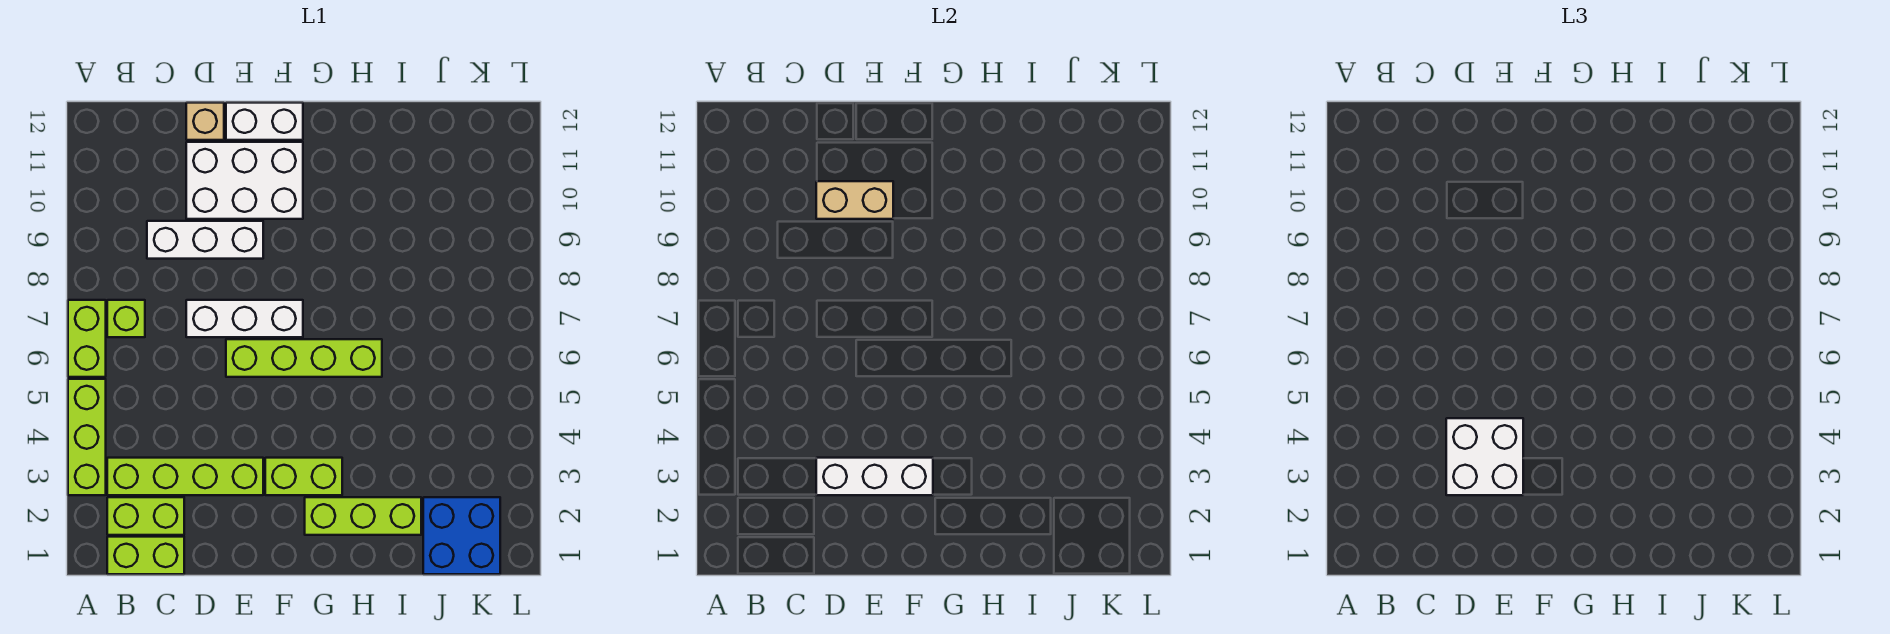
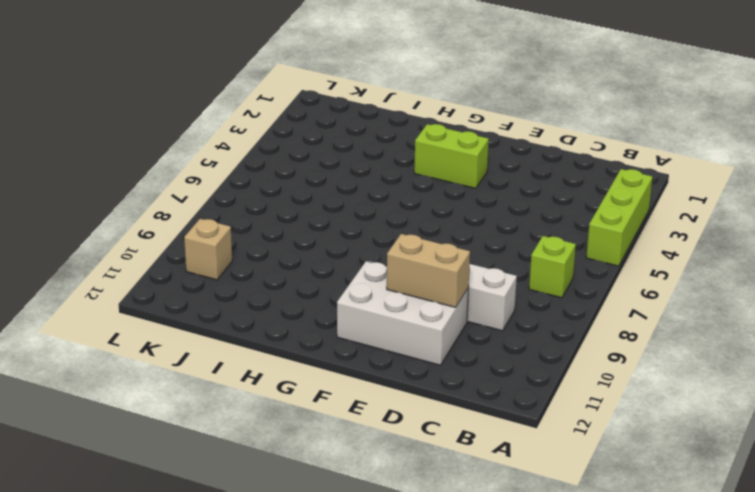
tan brick K10 level 1 -> tan brick D12 level 1
none -> lime brick A6:A7 level 1
none -> lime brick B1:C1 level 1
none -> lime brick B2:C2 level 1

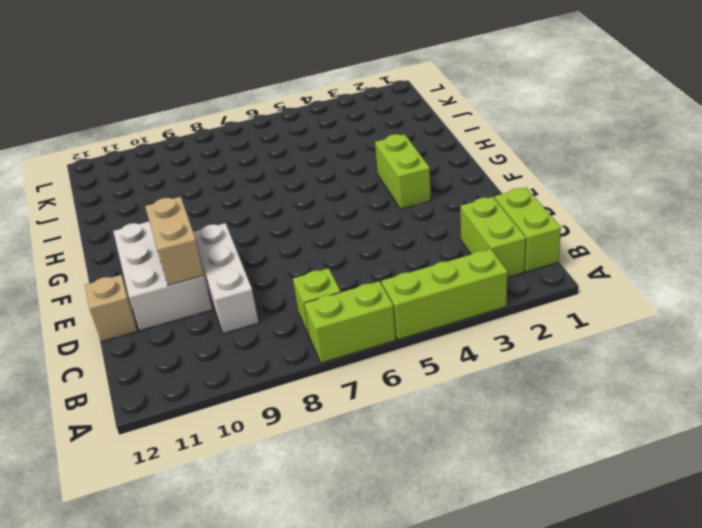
none -> lime brick B3:E3 level 1
none -> white brick D7:F7 level 1
none -> lime brick E6:H6 level 1

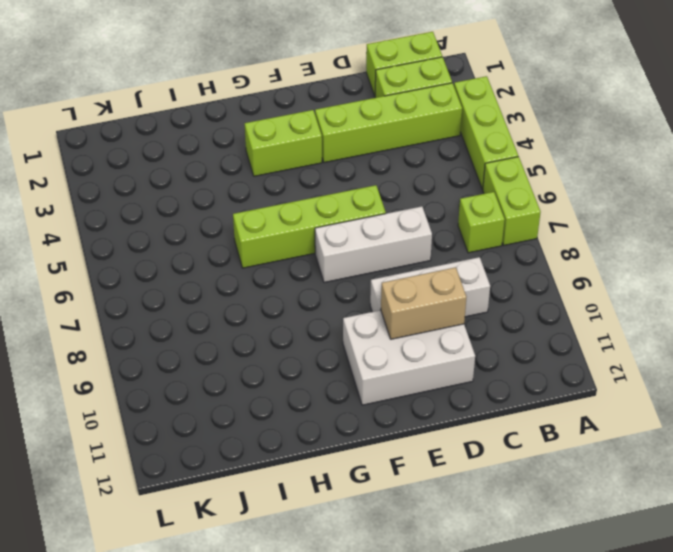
none -> tan brick D12 level 1
none -> white brick E12:F12 level 1
none -> lime brick G2:I2 level 1

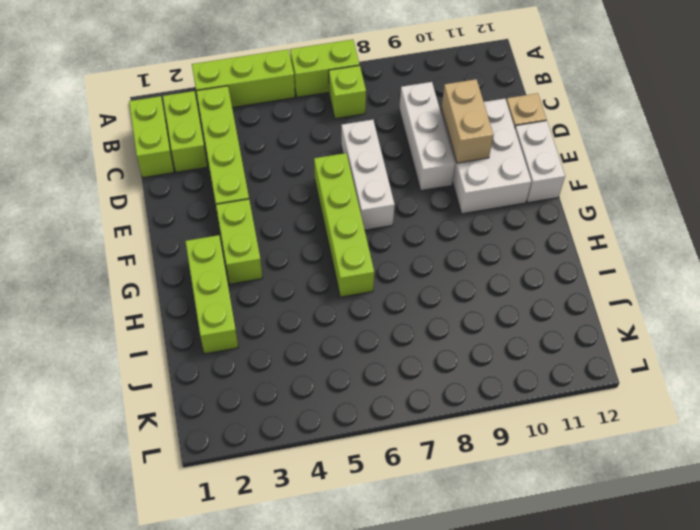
none -> blue brick J1:K2 level 1
none -> white brick D3:F3 level 2
none -> white brick D3:E4 level 3

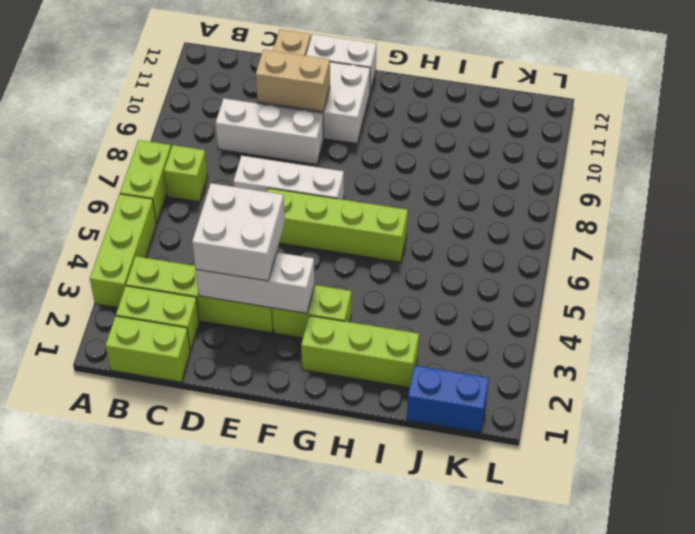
blue brick J1:K1 level 1 -> blue brick J1:K2 level 1

